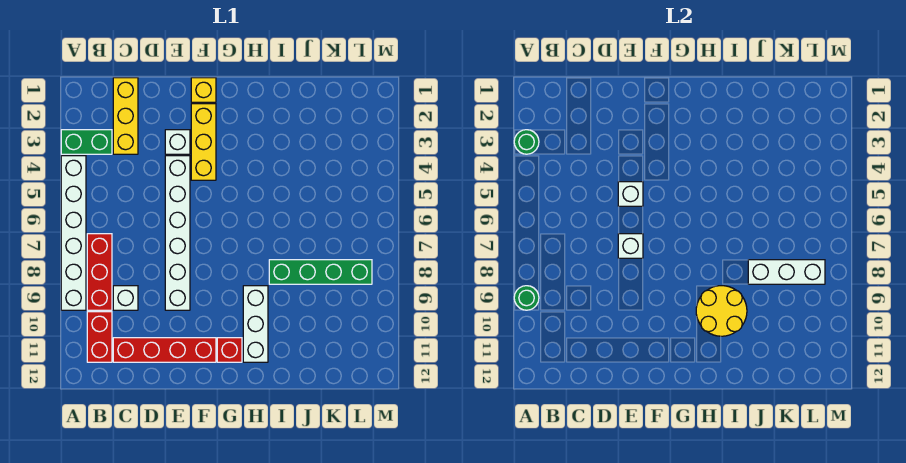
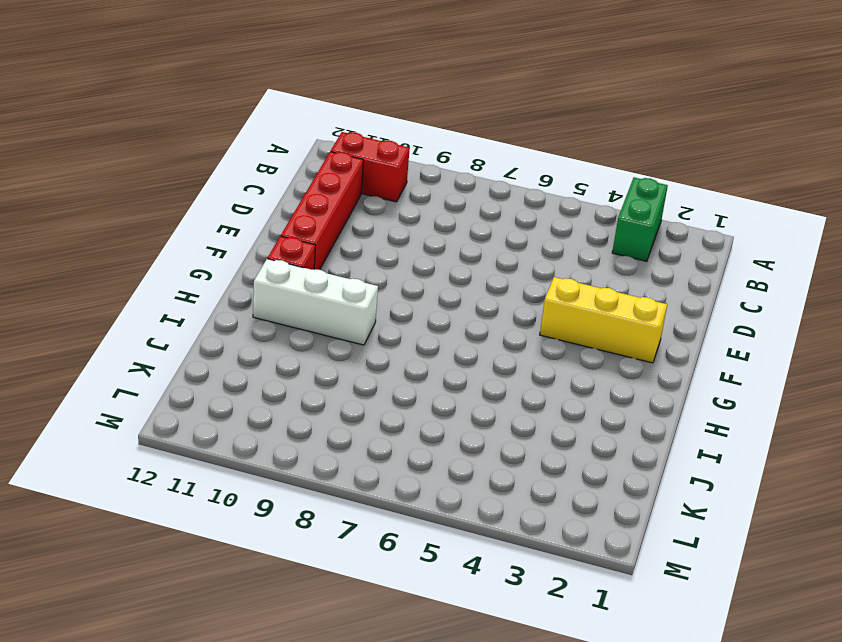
none -> white brick A4:A9 level 1
none -> red brick B7:B9 level 1
none -> yellow brick C1:C3 level 1

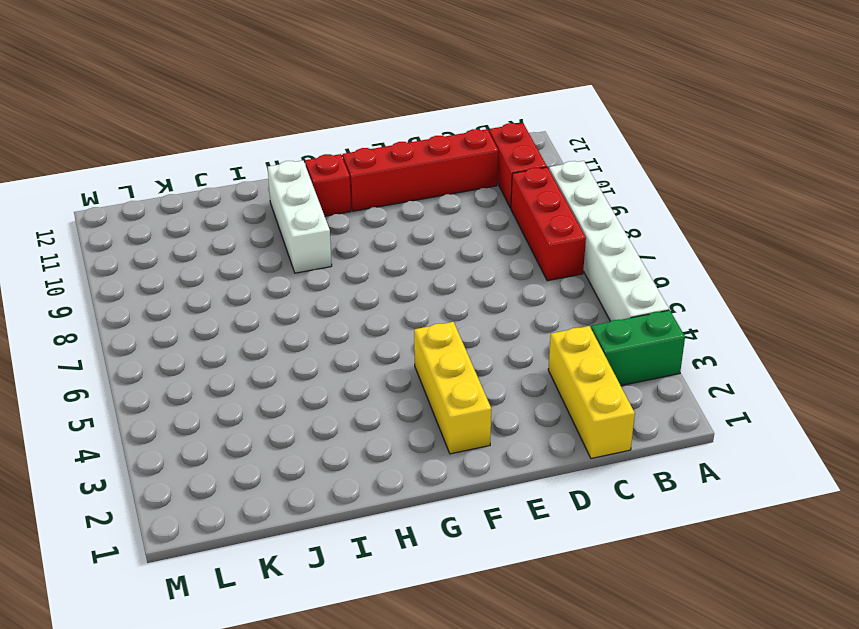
none -> white brick C9 level 1
none -> white brick E3 level 1
none -> white brick E4:E9 level 1

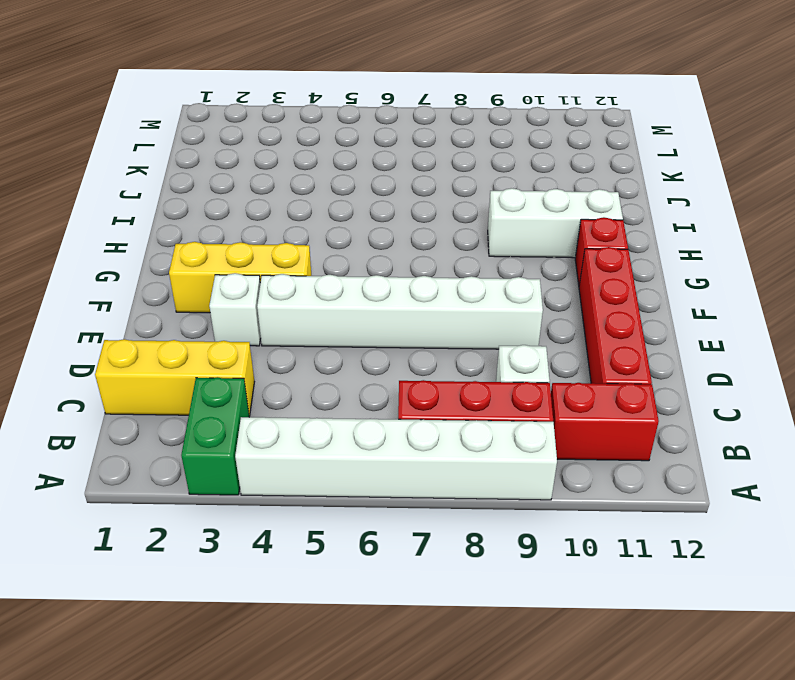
none -> yellow brick F1 level 1
none -> green brick I8:L8 level 1
none -> green round brick A3 level 2

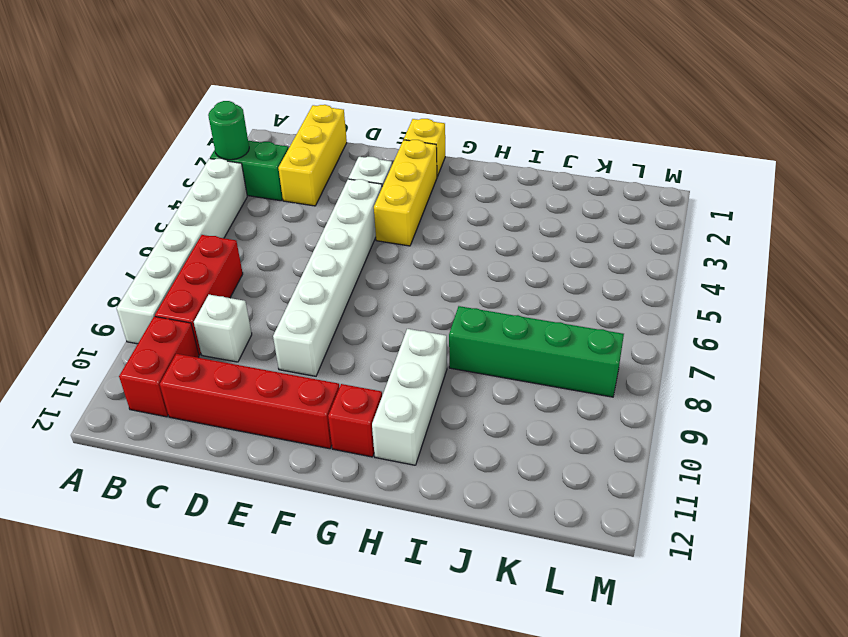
none -> green round brick A9 level 2
none -> white brick E5 level 2
none -> white brick E7 level 2

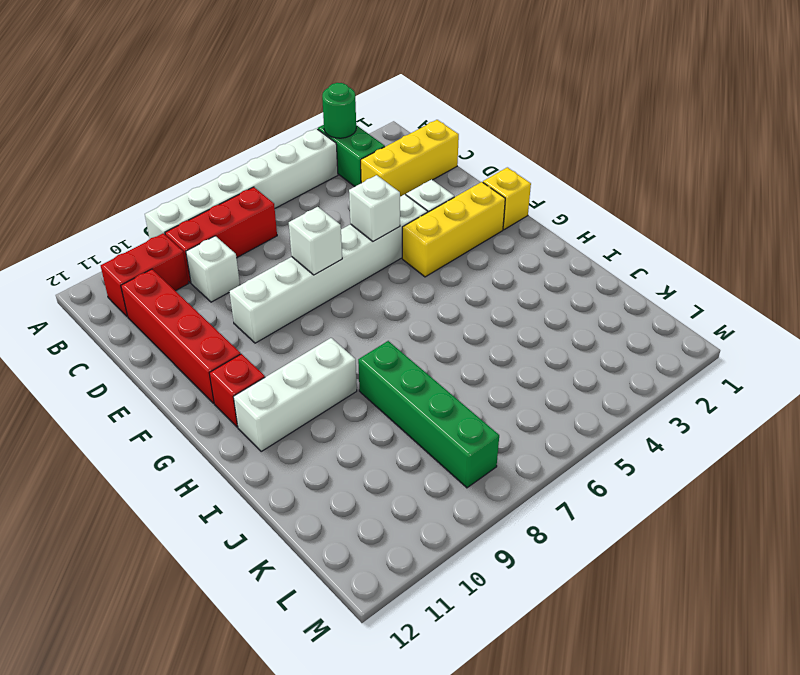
none -> green round brick A9 level 2
none -> yellow round brick H9:I10 level 2
none -> white brick J8:L8 level 2

